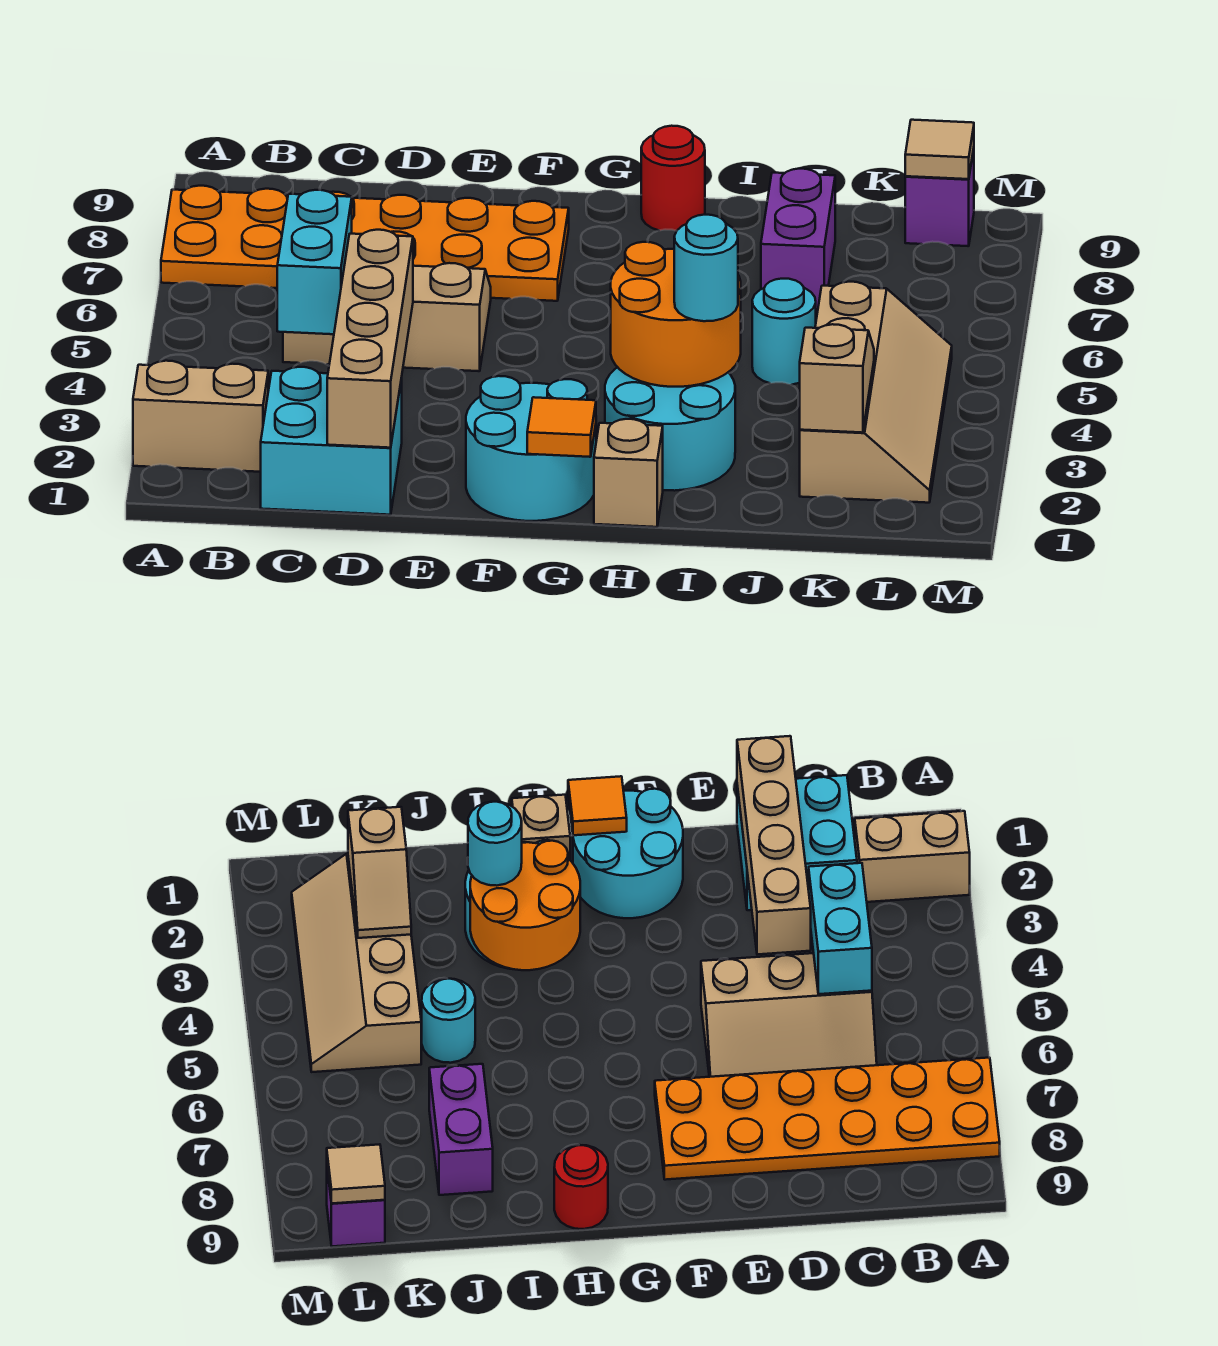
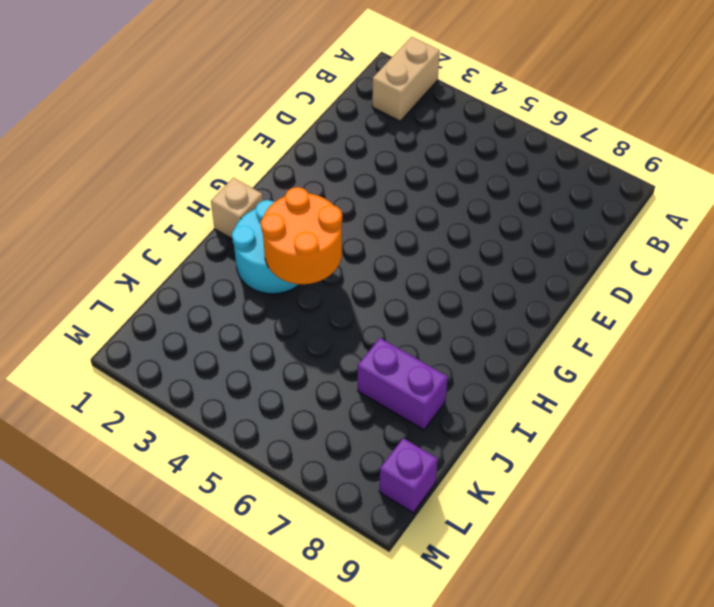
none -> orange plate A7:F8 level 1
none -> cyan brick C1:D2 level 1
none -> tan slope C5:E6 level 1 top 5

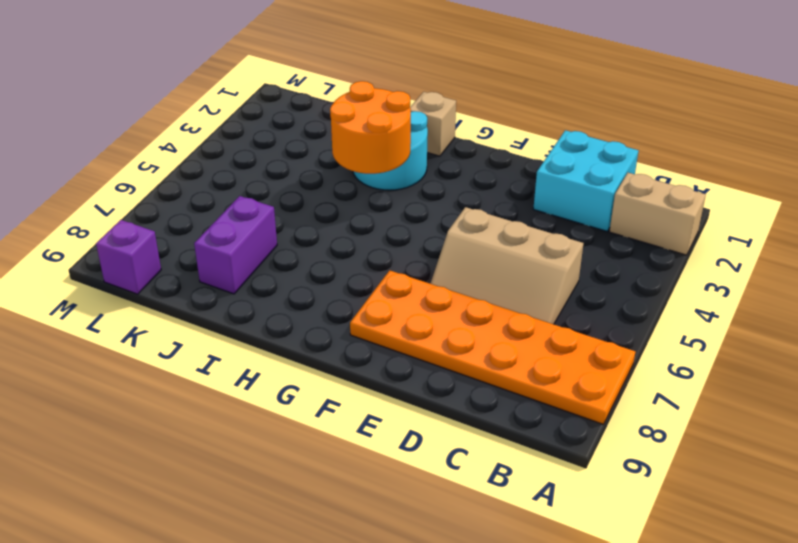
none -> cyan round brick F1:G2 level 1
none -> red round brick H9 level 1
none -> cyan round brick J5 level 1

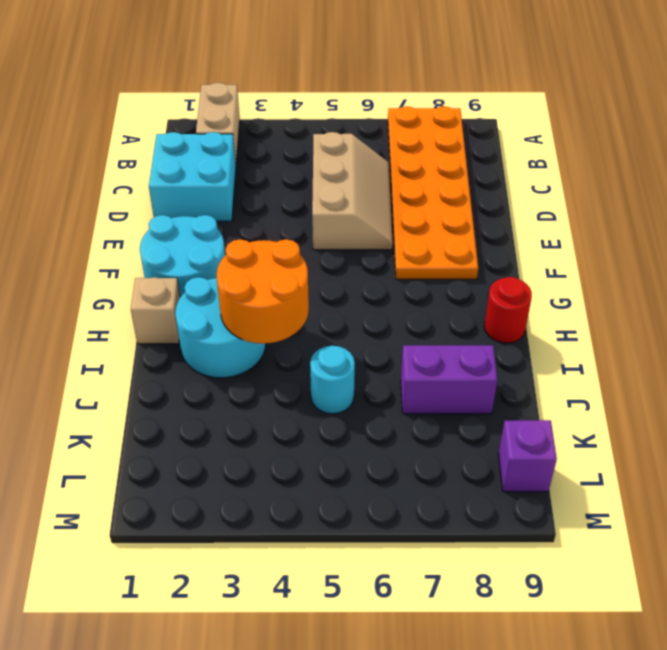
none -> tan slope K2:L5 level 1 top K
none -> cyan brick C4:C5 level 2
none -> tan brick D1:D4 level 2

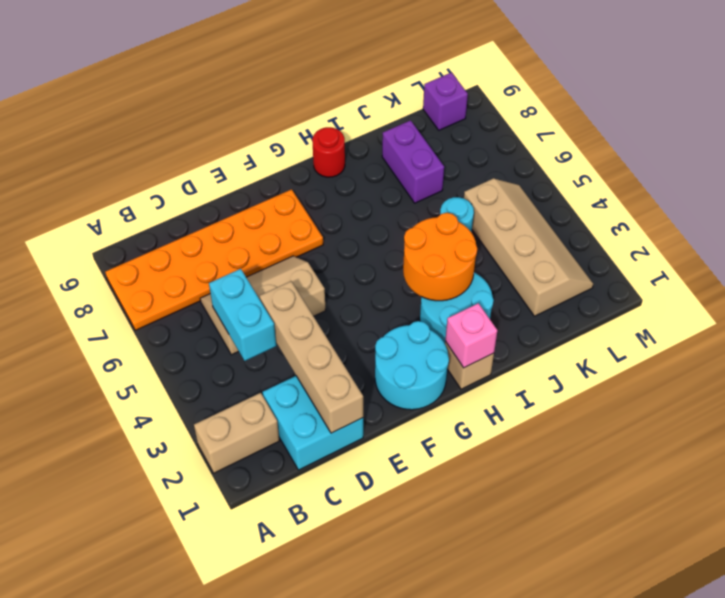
pink brick H1 level 2 -> none
none -> orange tile G1 level 2
none -> tan slope K2:K3 level 2 top 2
none -> tan tile L9 level 2

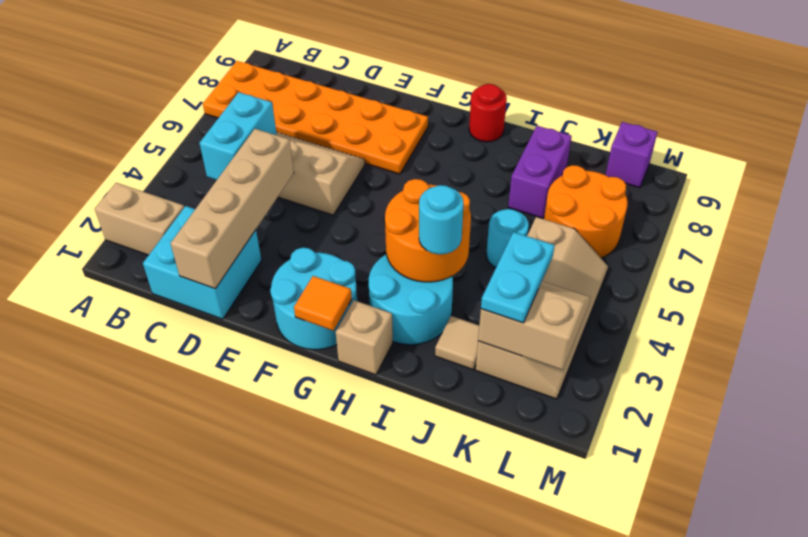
tan tile J2 level 1 -> tan tile L9 level 2
tan slope K2:L3 level 2 top 2 -> tan slope K2:K3 level 2 top 2
cyan plate K2:K3 level 3 -> none
orange round brick K6:L7 level 1 -> none

